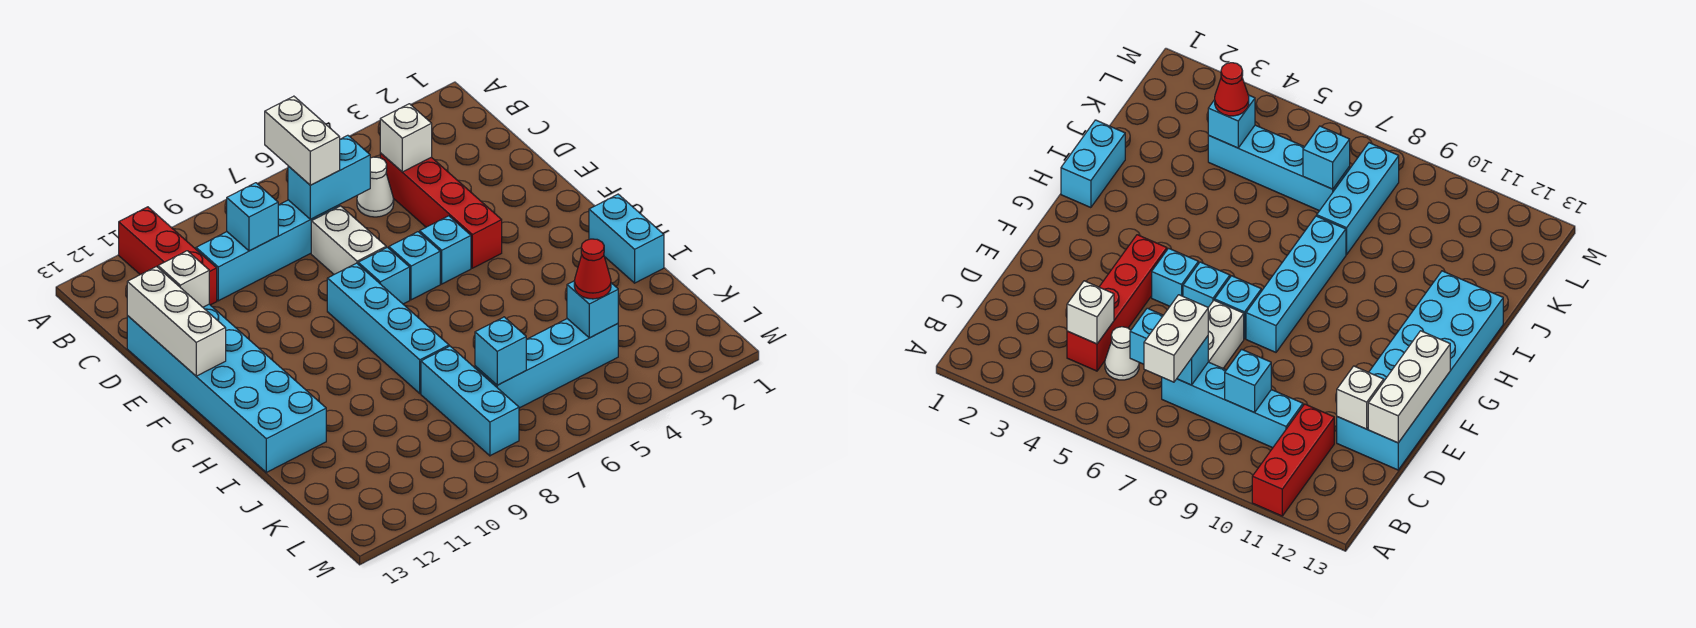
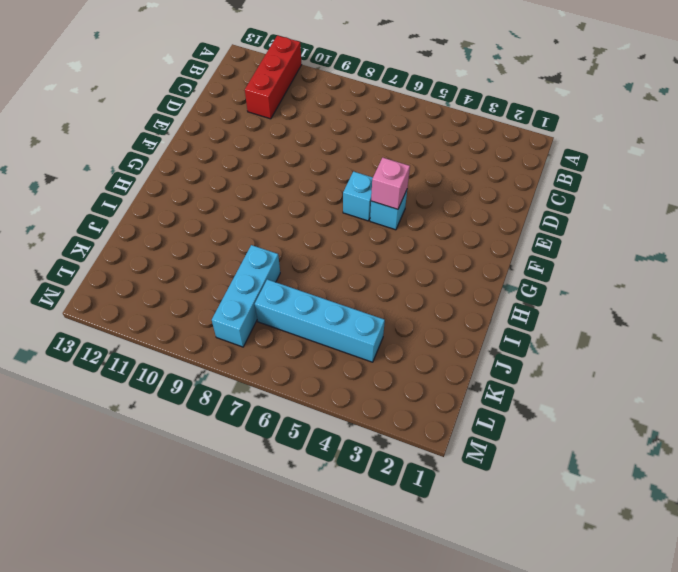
pink brick F5 level 2 -> none
none -> red brick C4:F4 level 1
none -> white cone C5 level 1
none -> cyan brick C7:C10 level 1

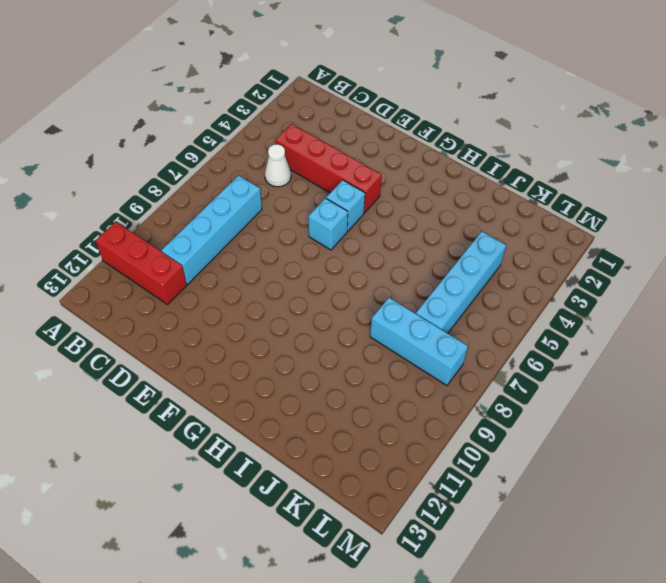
none -> white brick D7:E7 level 1
none -> cyan brick D12:I13 level 1
none -> cyan brick F7 level 1

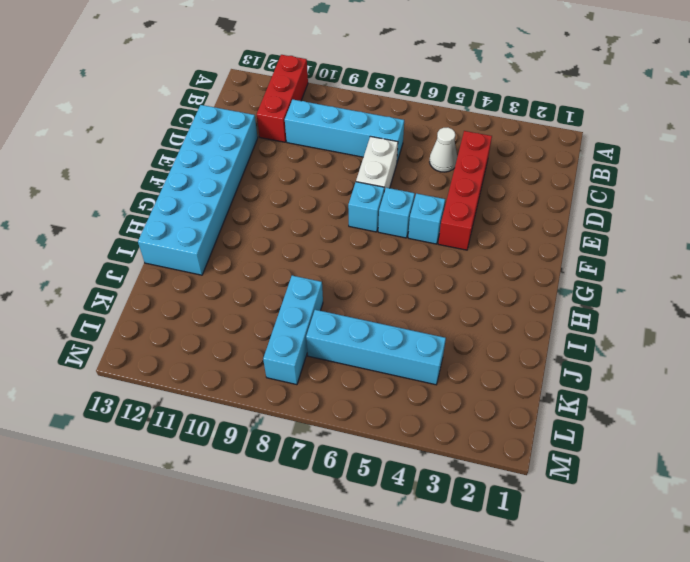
none -> cyan brick F8:I8 level 1
none -> cyan brick H1:I1 level 1
none -> white brick C4 level 2

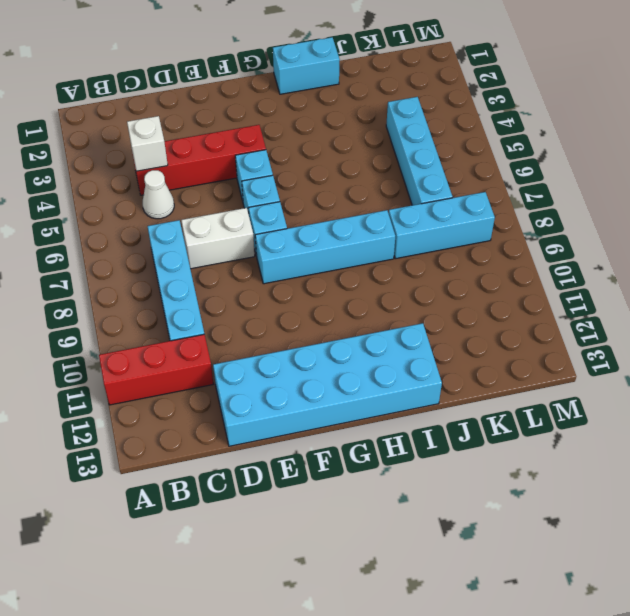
none -> cyan brick C6:C7 level 2
none -> cyan brick C9 level 2
none -> white brick D12 level 2

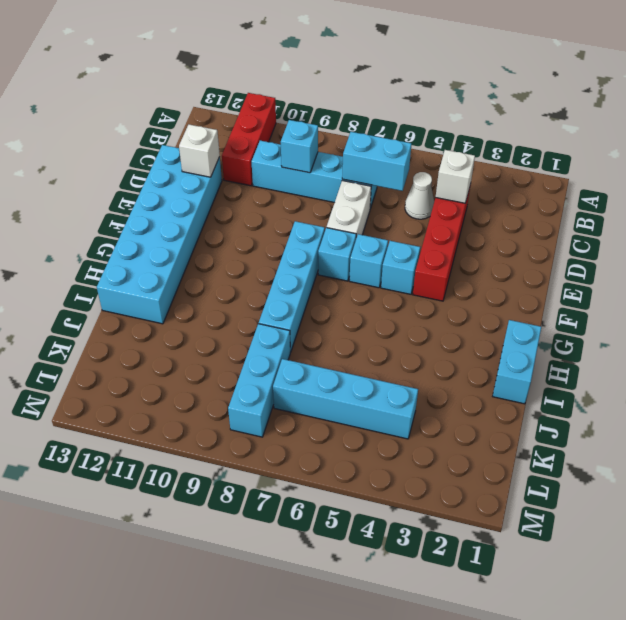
none -> white brick D13:F13 level 2
none -> cyan brick K4 level 2
none -> cyan brick K7 level 2

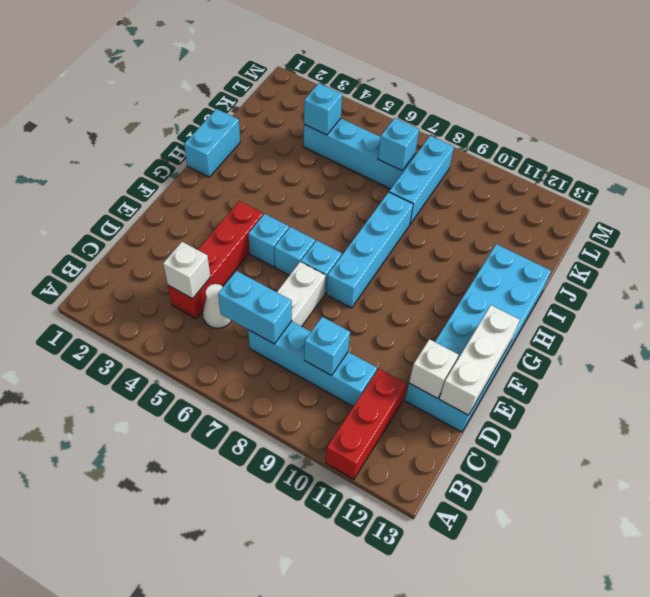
none -> white brick B7:C7 level 3
none -> red cone K4 level 3

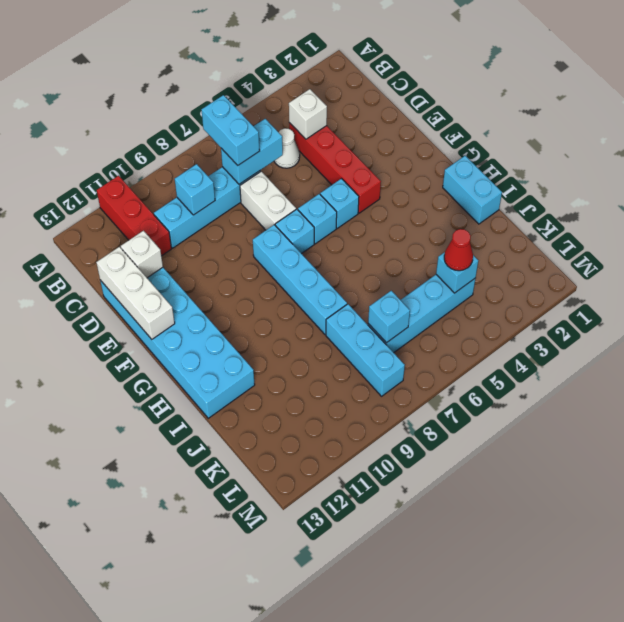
cyan brick B7:C7 level 3 -> white brick B7:C7 level 3

